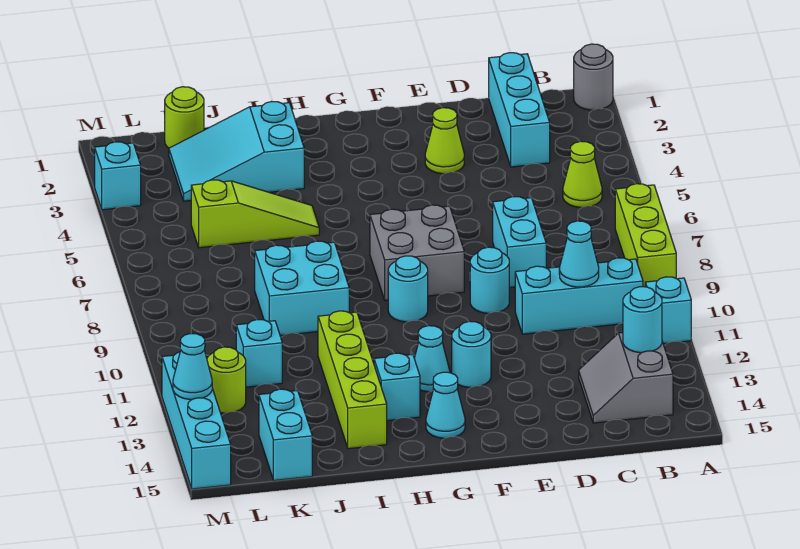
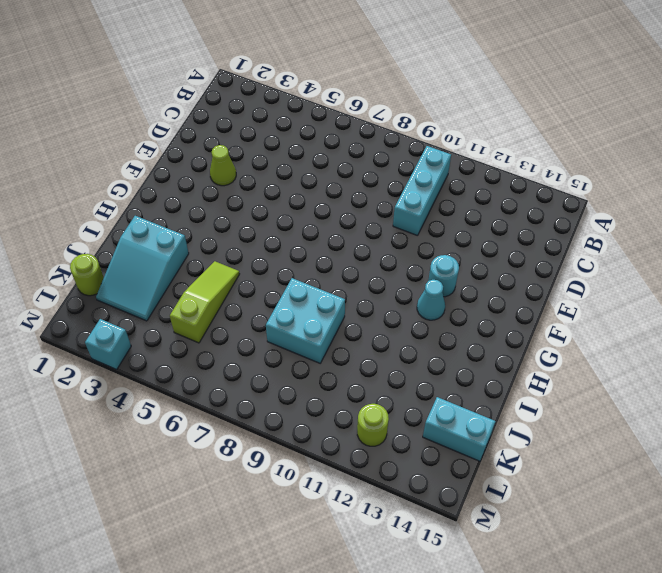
none -> grey round brick A1 level 1
none -> lime brick A7:A9 level 1
none -> cyan brick A11 level 1

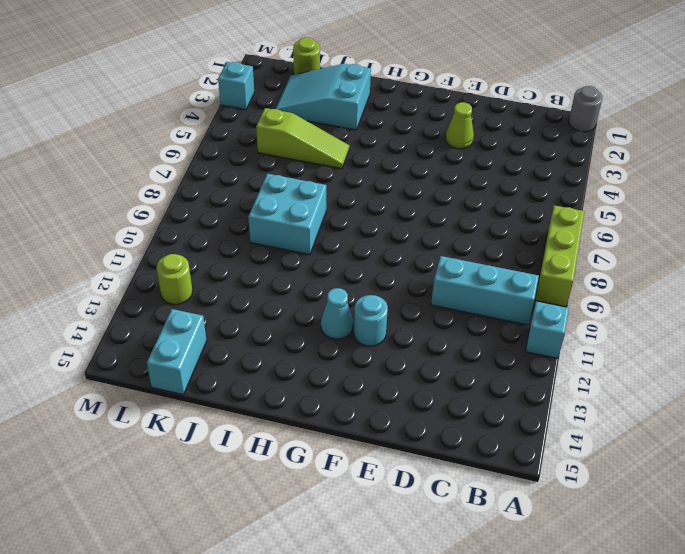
none -> lime cone B5 level 1
none -> grey slope B13:C14 level 1 top B
none -> cyan brick C1:C3 level 1

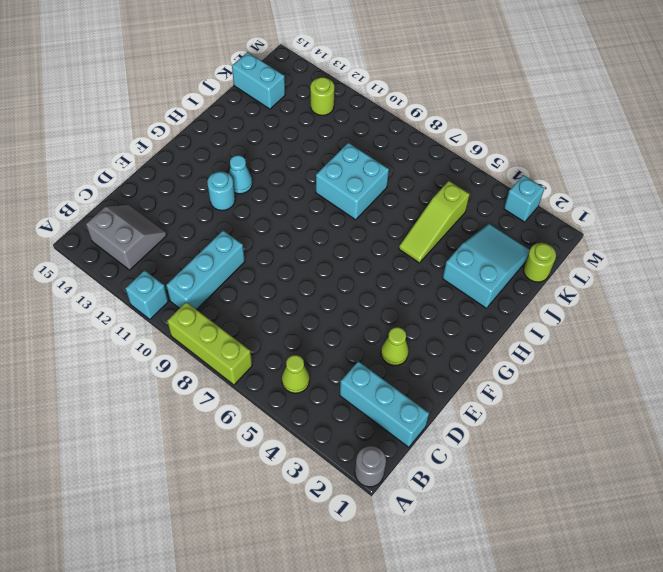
none -> cyan brick D7:D8 level 1
none -> cyan round brick E9 level 1
none -> grey brick F7:G8 level 1

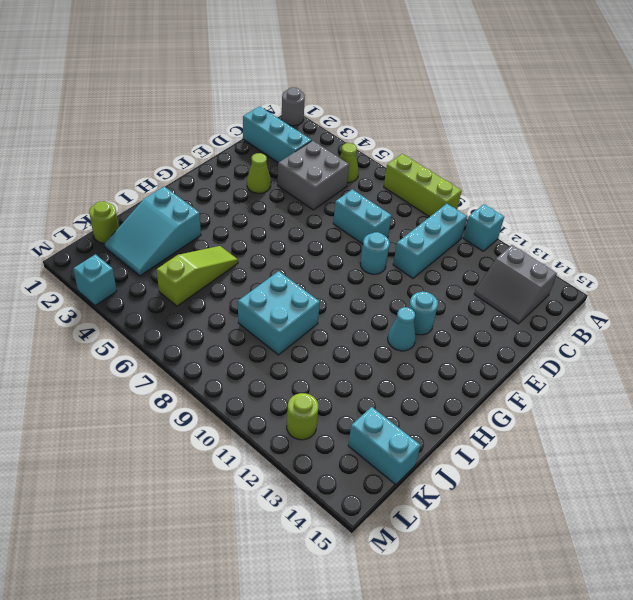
grey brick C4:D5 level 1 -> grey brick F7:G8 level 1
none -> cyan round brick G9 level 1
none -> cyan cone G14 level 1
none -> cyan brick H13 level 1

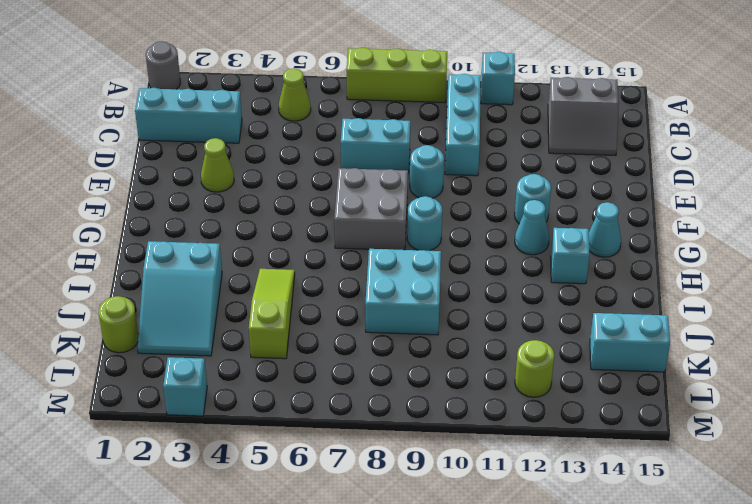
none -> lime brick I11:I14 level 1
none -> cyan brick K11 level 1
none -> cyan brick M12:M15 level 1

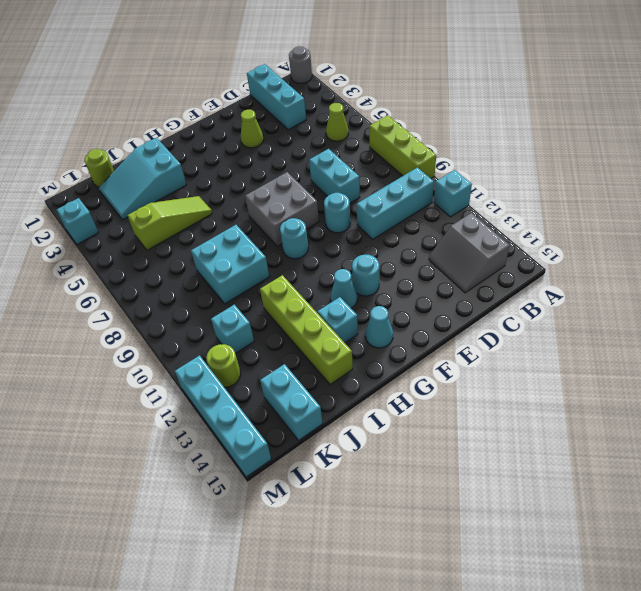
none -> cyan round brick B13 level 2
none -> cyan cone C10 level 2
none -> cyan cone M13 level 2

